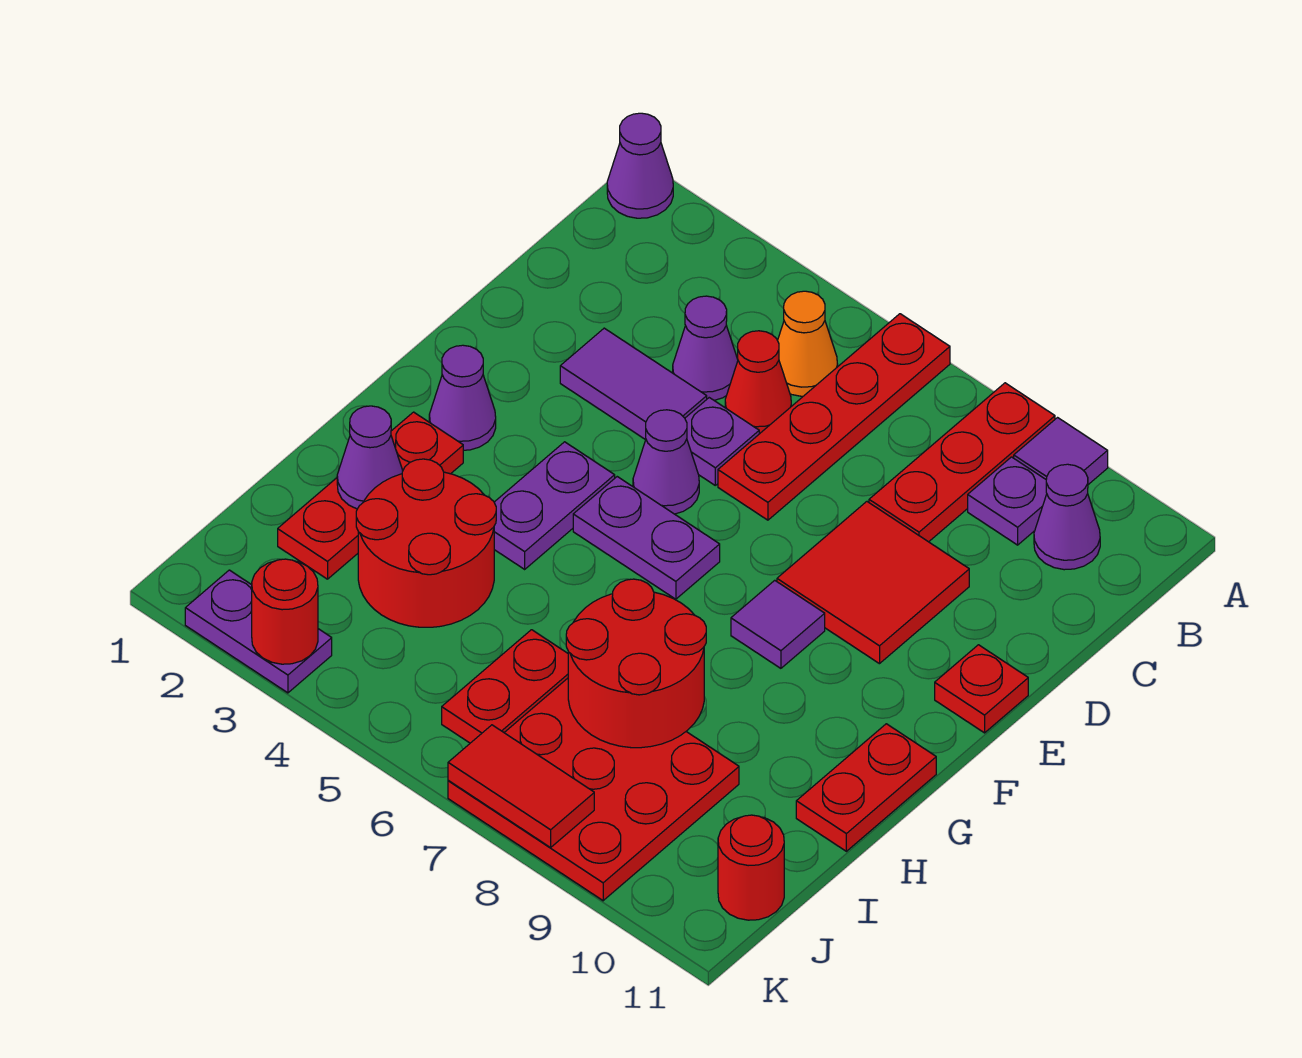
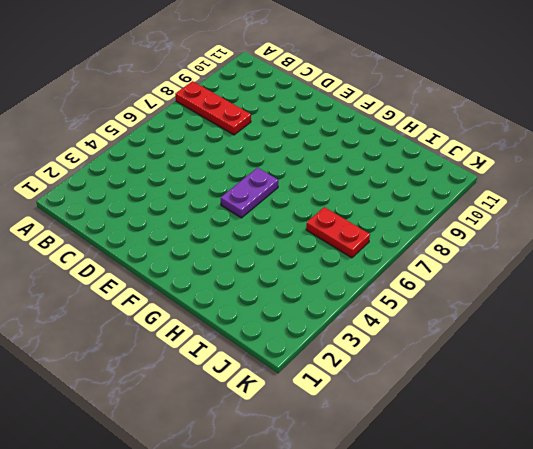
none -> purple cone A1 level 1
none -> red plate A6:D6 level 1
none -> purple tile A9 level 1

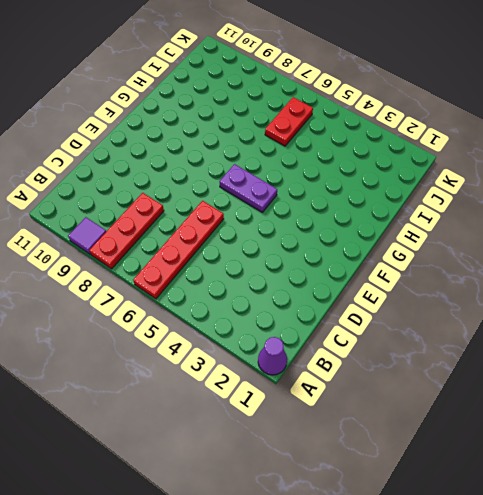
none -> orange cone B5 level 1
none -> purple plate B9 level 1
none -> purple cone B10 level 1

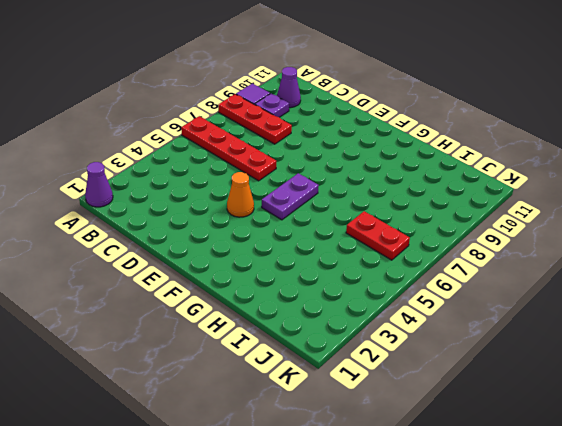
orange cone E4 level 1 -> orange cone B5 level 1
none -> purple cone C4 level 1
none -> red cone C5 level 1
none -> purple tile D3:D4 level 1

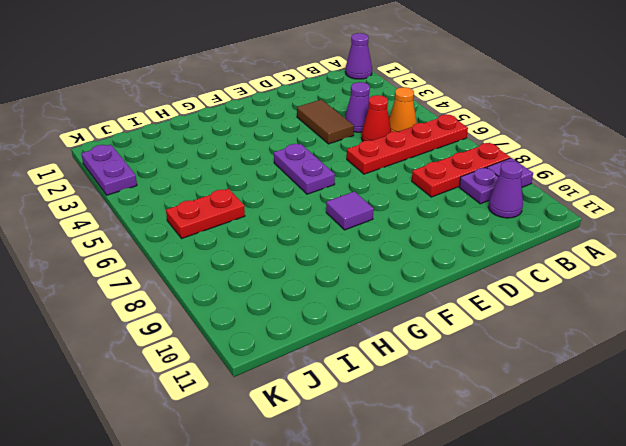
brown tile D3:D4 level 1 -> purple tile D3:D4 level 1
none -> purple plate D5 level 1
none -> red tile D8:E9 level 1
none -> purple cone E5 level 1

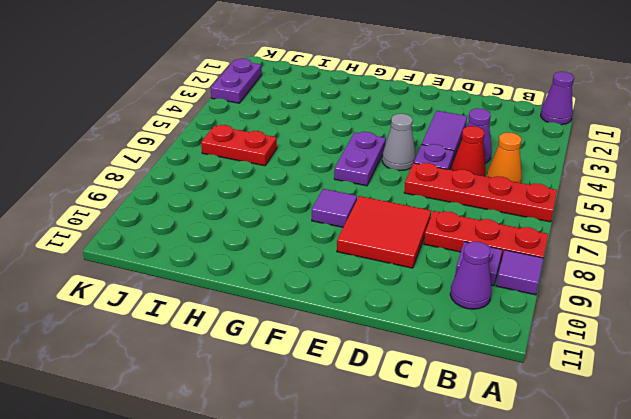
grey cone E5 level 1 -> purple cone E5 level 1
none -> red plate E11 level 1
none -> purple cone F2 level 1
none -> purple plate F4:G4 level 1

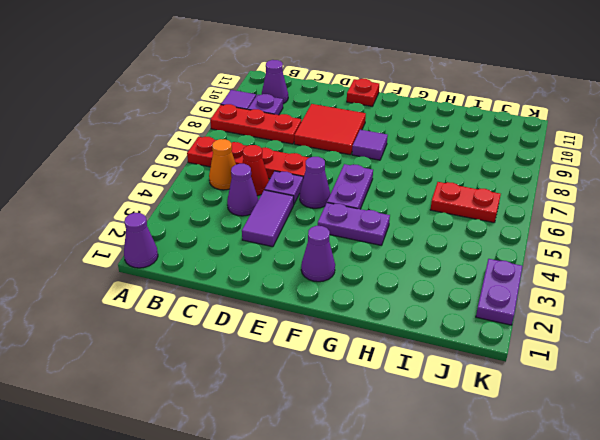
none -> red plate G2:I2 level 1
none -> red plate G11:H11 level 1
none -> red round brick H3:I4 level 1

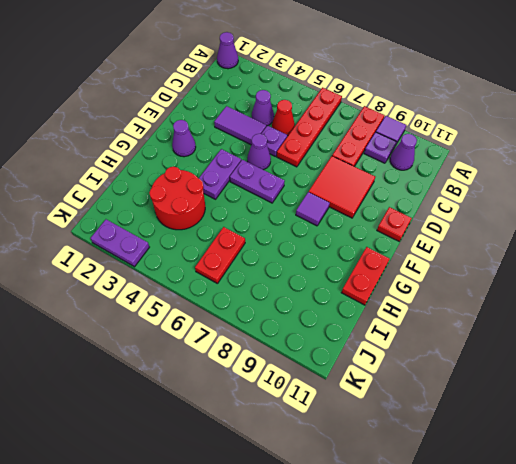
none -> orange cone B5 level 1
none -> red plate G2:I2 level 1
none -> red plate I7:K9 level 1

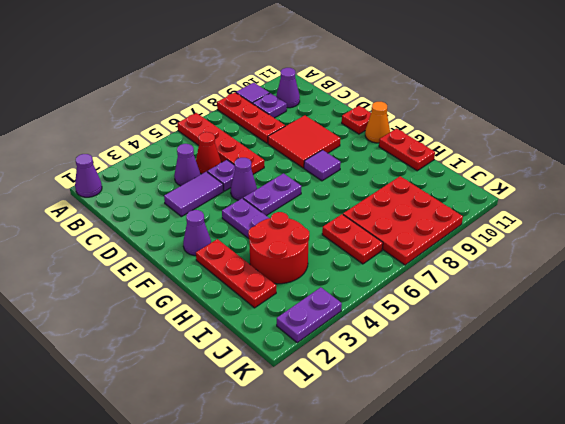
orange cone F11 level 1 -> orange cone B5 level 1
none -> red round brick J11 level 1
none -> purple cone H2 level 2
none -> red round brick H7:I8 level 2

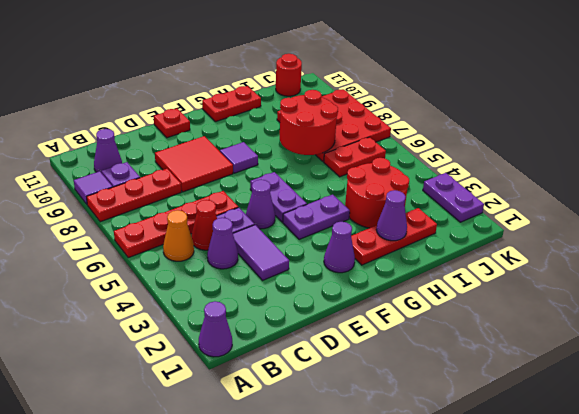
none -> red round brick K3 level 2
none -> red tile K7:K8 level 2

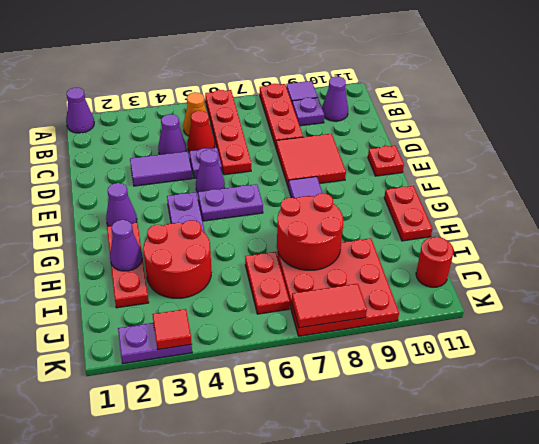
red tile K3 level 2 -> red round brick K3 level 2

